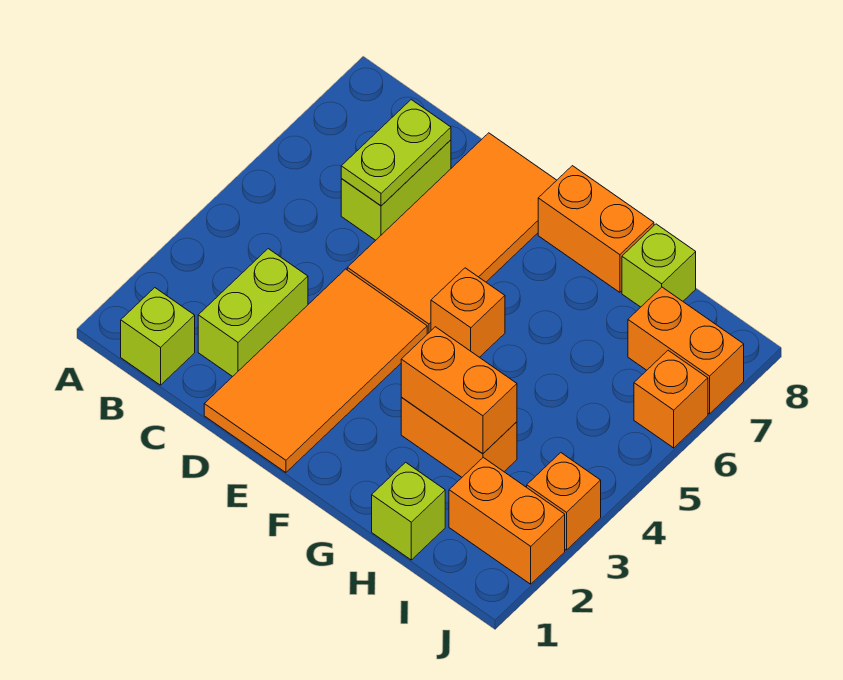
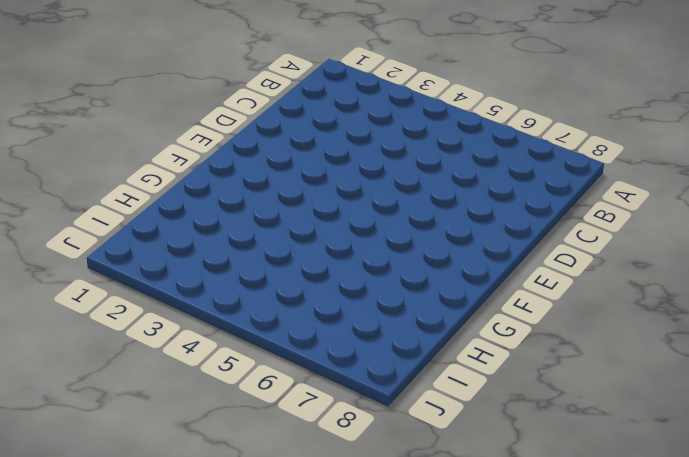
none -> lime brick B1 level 1
none -> lime brick C2:C3 level 1
none -> lime brick C6:C7 level 1

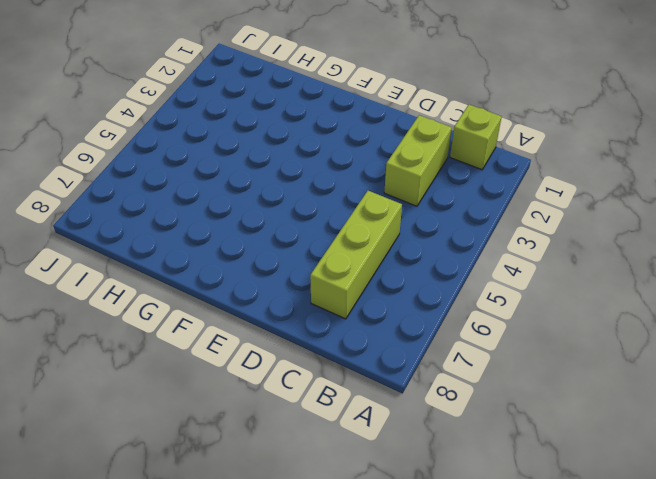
lime brick C5:C7 level 1 -> lime brick C6:C7 level 1
none -> orange tile D1:E4 level 1
none -> orange tile D5:E8 level 1
none -> orange brick F5 level 1

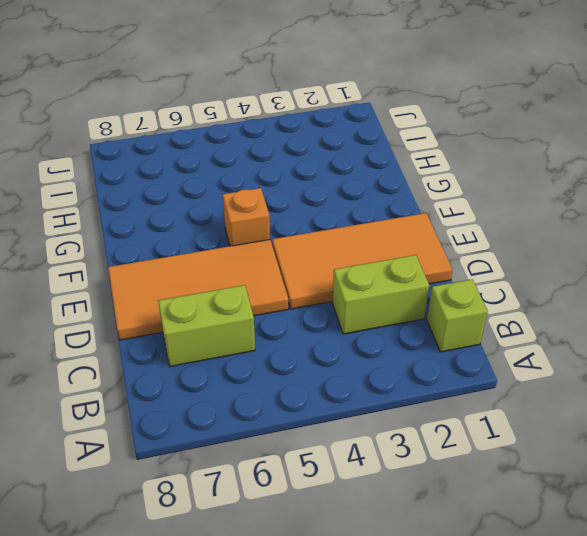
none -> orange brick F8:G8 level 1
none -> orange brick G3:H3 level 1
none -> lime brick H1 level 1

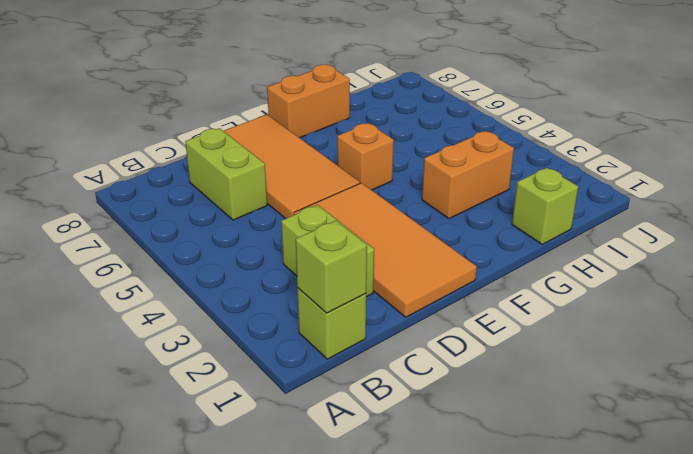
lime brick B1 level 2 -> lime brick H8 level 1
none -> orange brick I2:J2 level 1
none -> orange brick I7:J7 level 1
none -> orange brick J3 level 1

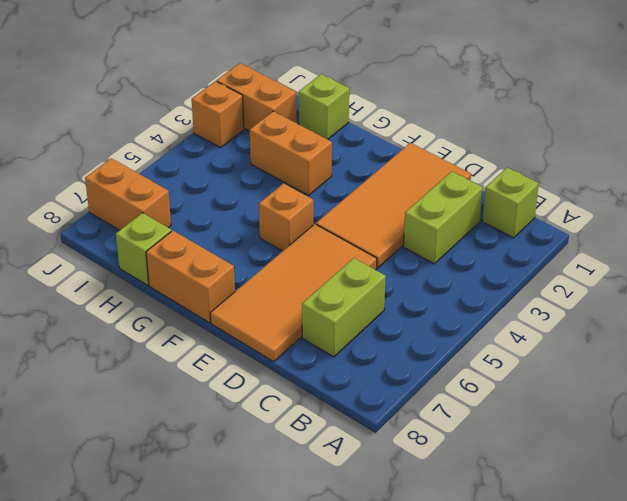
none -> orange brick J6 level 1
none -> lime plate C6:C7 level 2
none -> orange brick G3:H3 level 2

